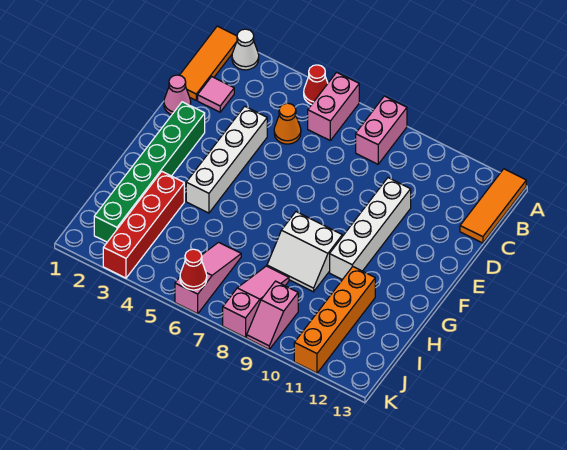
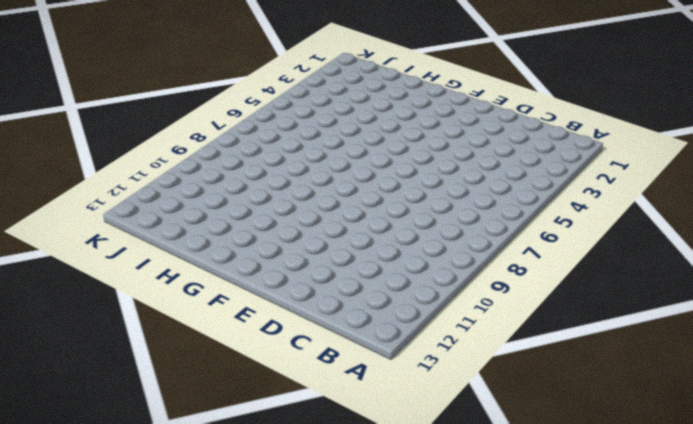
none -> orange tile A1:C1 level 1
none -> white cone A2 level 1
none -> red cone A5 level 1

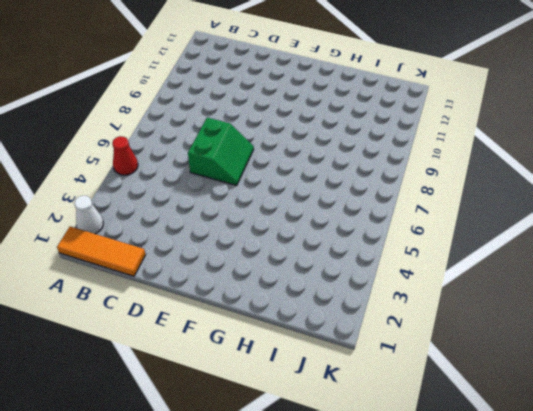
green slope D6:E7 level 1 top D -> none
none -> pink brick A6:B6 level 1
none -> pink brick A8:B8 level 1
none -> orange tile A13:C13 level 1

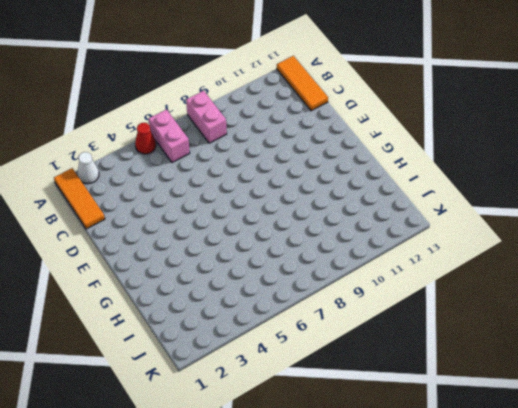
none -> pink tile C2 level 1
none -> orange cone C5 level 1
none -> pink cone D1 level 1

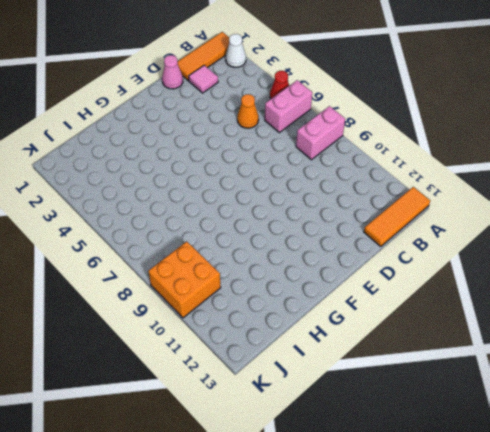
orange brick J9:K10 level 1 -> pink slope J9:K9 level 1 top J
none -> white brick D4:G4 level 1
none -> white brick D10:G10 level 1
none -> green brick E2:J2 level 1

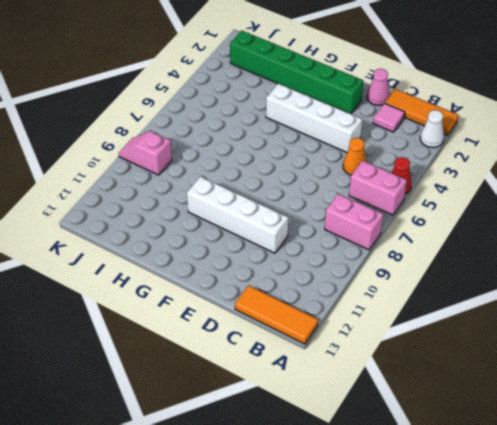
none -> white slope G8:H9 level 1 top G
none -> red brick H3:K3 level 1
none -> orange brick H11:K11 level 1

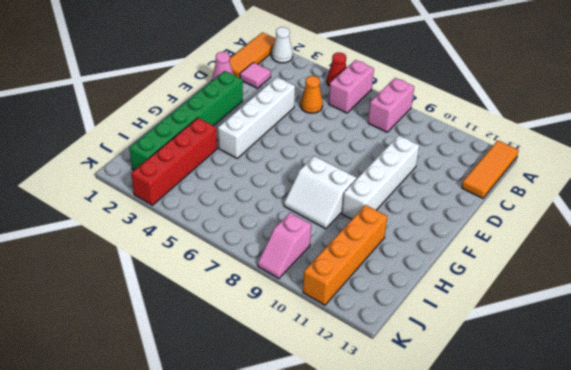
none -> pink slope I6:K6 level 1 top K
none -> pink slope I8:K8 level 1 top K
none -> red cone K6 level 2

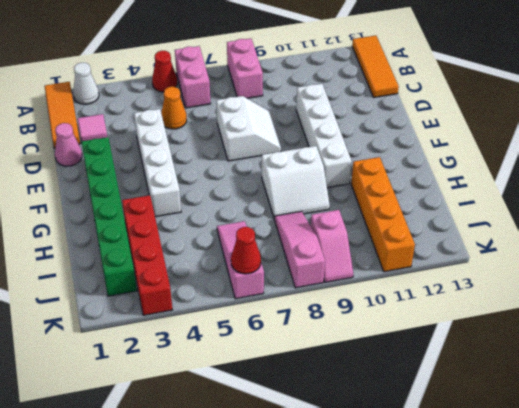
white slope D7:E8 level 1 top 7 -> none

